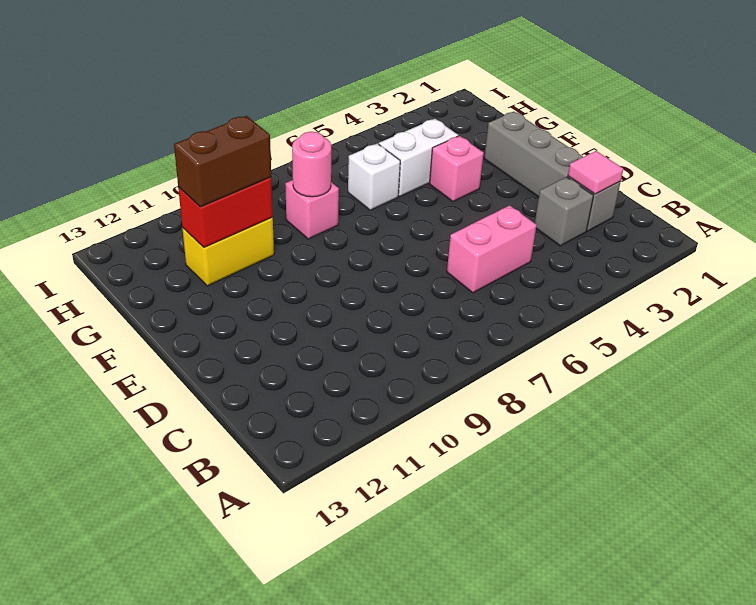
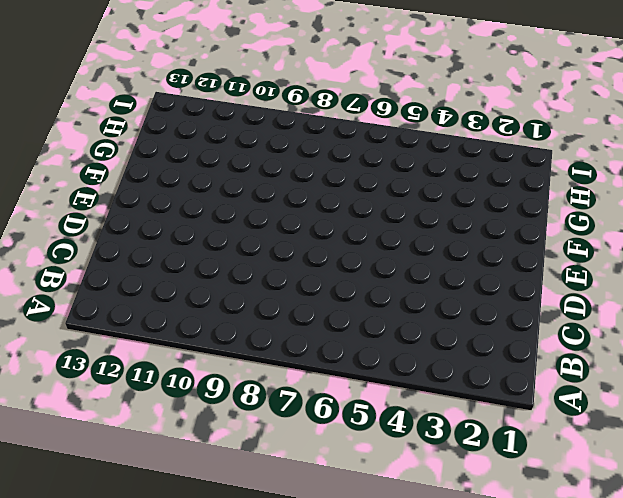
none -> grey brick C2:F2 level 1
none -> grey brick C3 level 1
none -> pink brick C5:C6 level 1

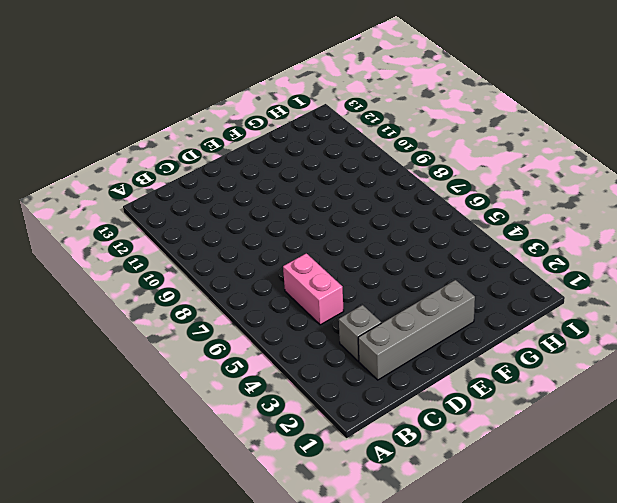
none -> pink brick F4 level 1
none -> white brick G4:G5 level 1
none -> white brick G6 level 1

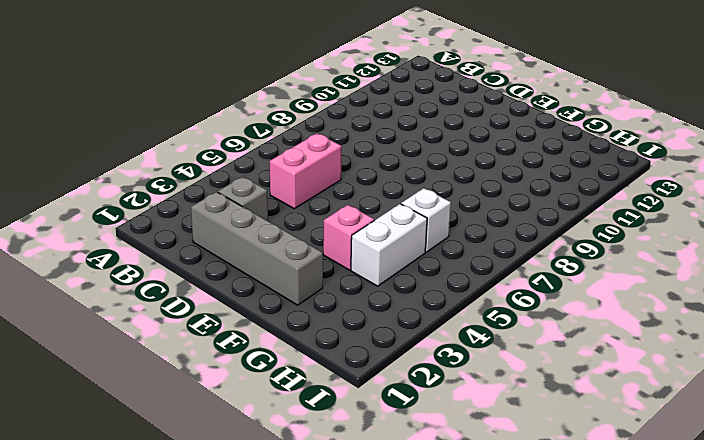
none -> pink brick G8 level 1
none -> yellow brick G10:G11 level 1
none -> pink tile C2 level 2

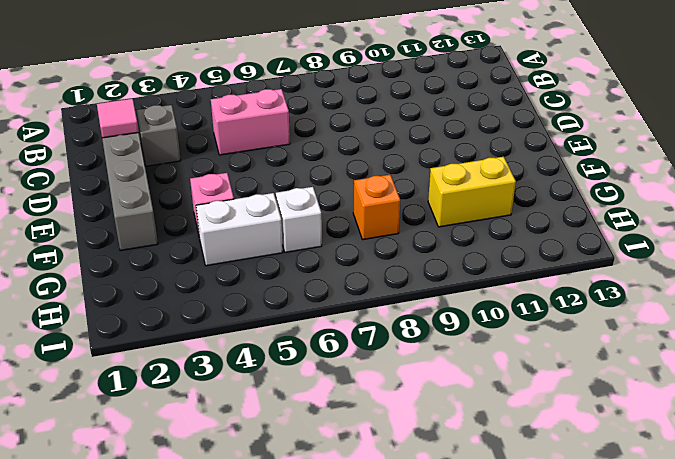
orange brick G8 level 1 -> pink brick G8 level 1
none -> pink round brick G8 level 2
none -> red brick G10:G11 level 2
none -> brown brick G10:G11 level 3

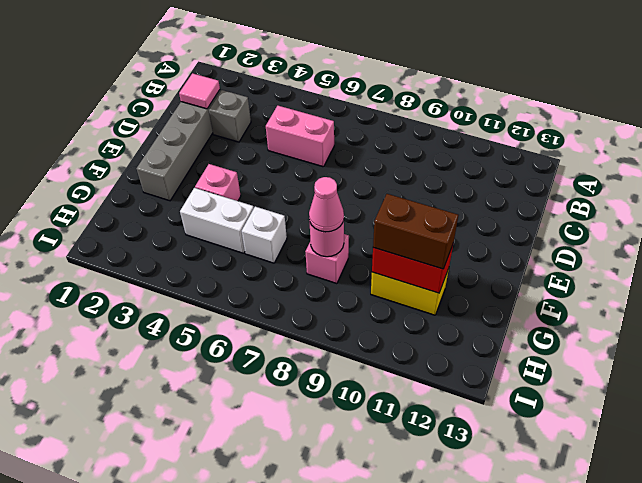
pink cone G8 level 3 -> none

